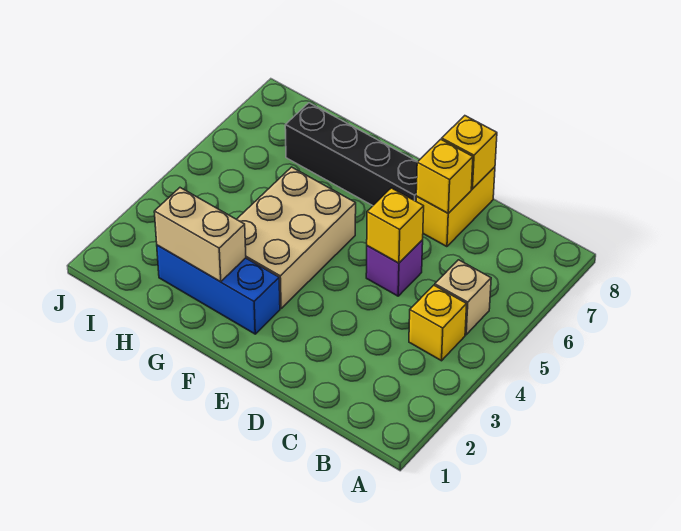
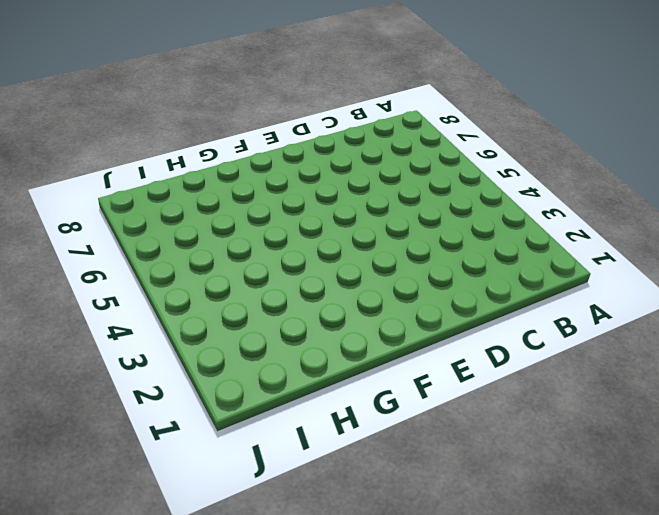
none -> yellow brick B4 level 1
none -> tan brick B5 level 1

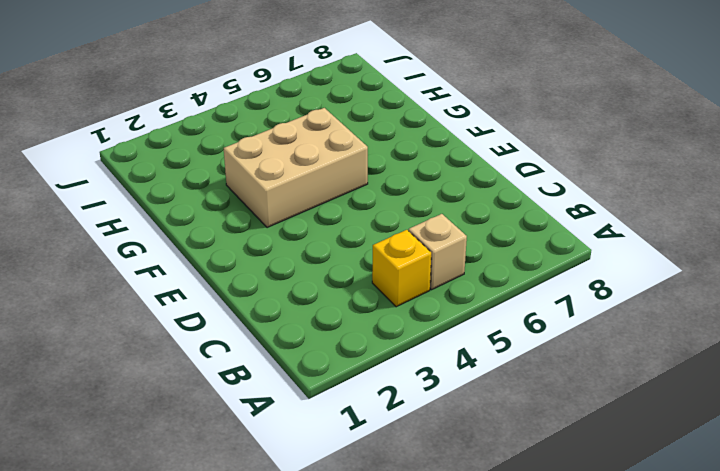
none -> purple brick D5 level 1
none -> yellow brick D7:D8 level 1

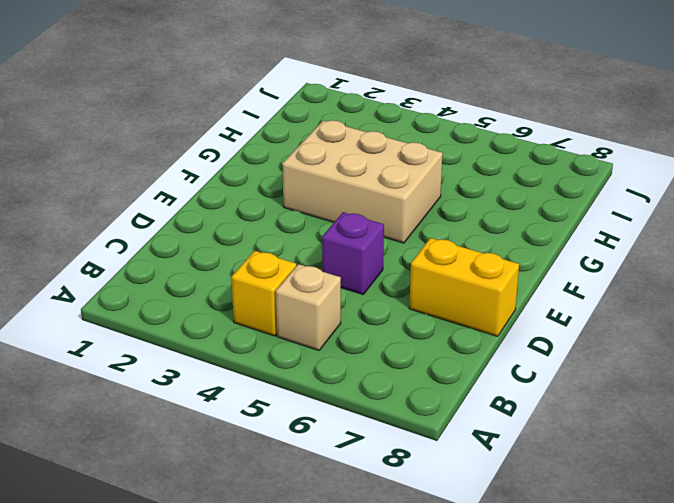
none -> black brick E7:H7 level 1
none -> blue brick F2:H2 level 1

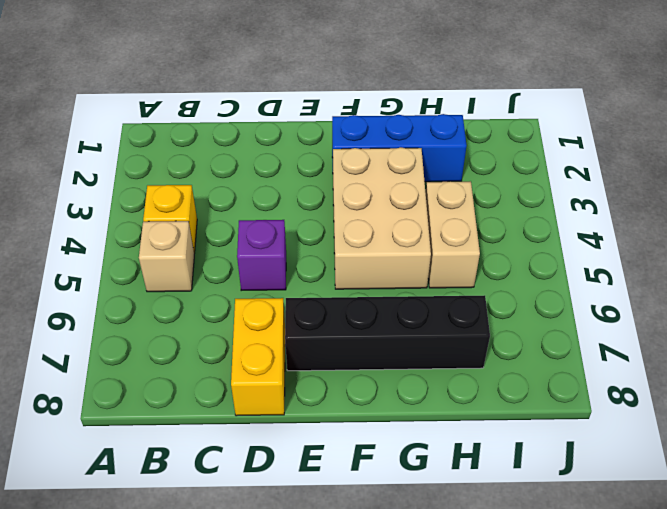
tan brick H4:H5 level 1 -> tan brick G2:H2 level 2
none -> yellow brick D5 level 2
none -> yellow brick D7 level 2

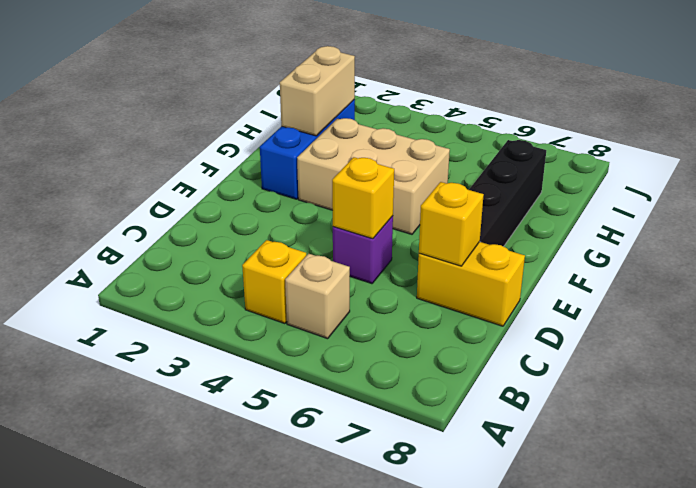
none -> yellow brick D8 level 2

